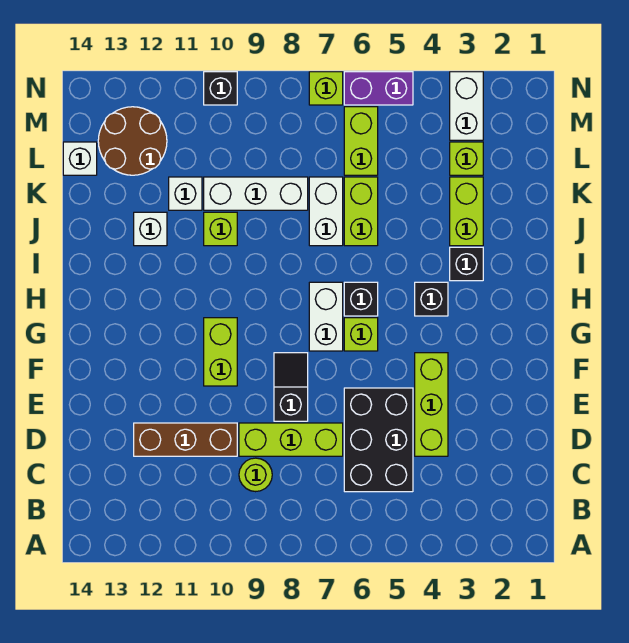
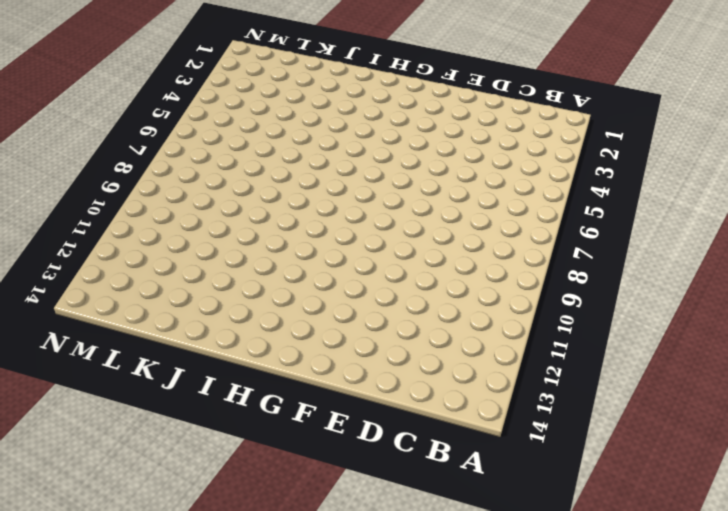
none -> black brick C5:E6 level 1
none -> lime round brick C9 level 1
none -> lime brick D4:F4 level 1

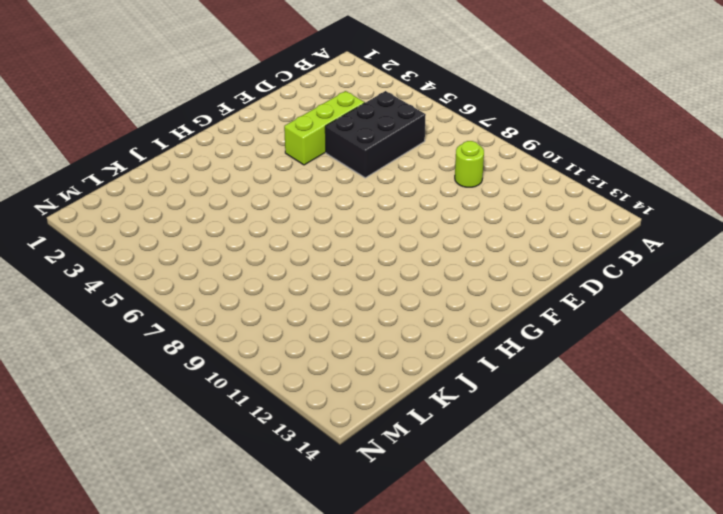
none -> lime brick D7:D9 level 1
none -> brown brick D10:D12 level 1
none -> black slope E8:F8 level 1 top E

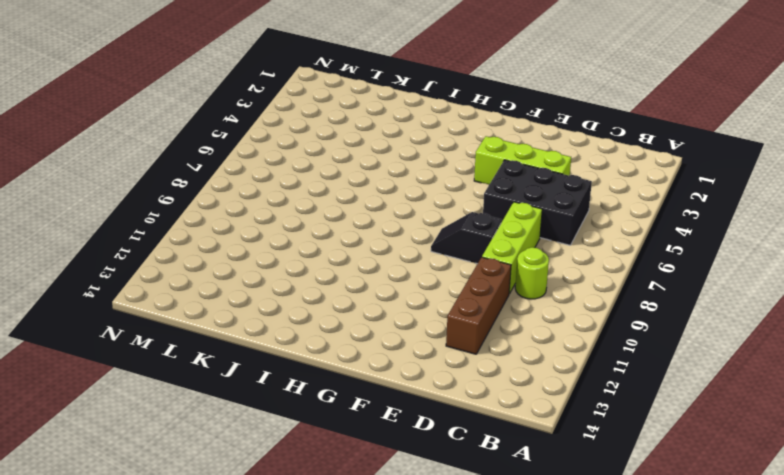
none -> lime brick F10:G10 level 1
none -> lime brick G6 level 1
none -> white brick G7:H7 level 1

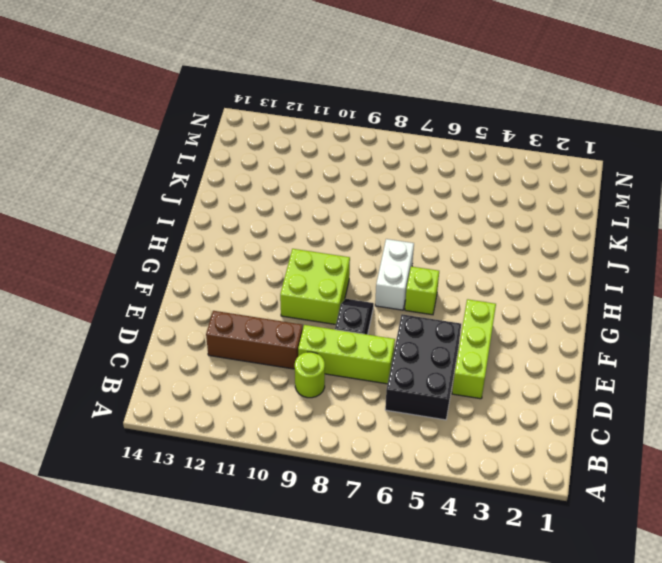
lime brick F9:G10 level 1 -> lime brick F10:G10 level 1
none -> black brick H4 level 1
none -> black brick H6 level 1
none -> black brick I3 level 1

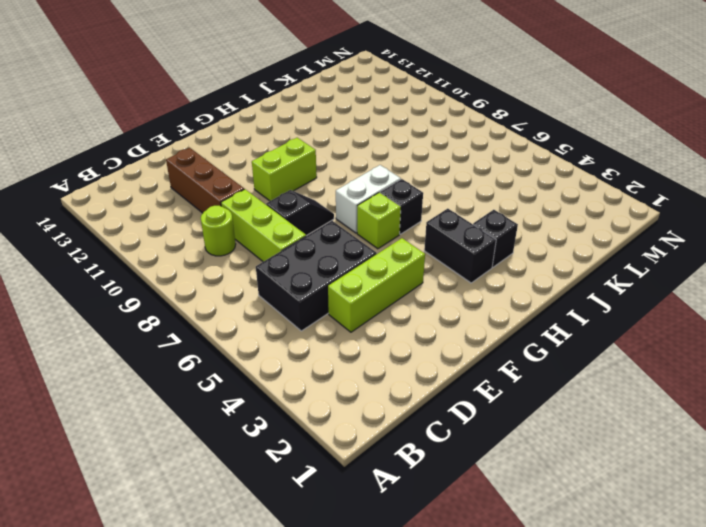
black brick H3:H4 level 1 -> black brick H4 level 1
none -> lime brick J3:K3 level 1
none -> lime brick J6:K6 level 1
none -> white brick J7:K7 level 1

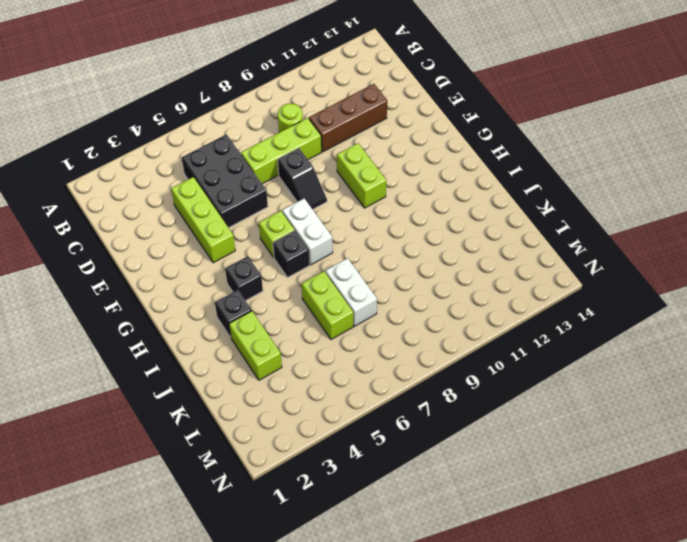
none -> lime brick J10 level 1
none -> white brick J12 level 1
none -> white brick K8:K10 level 1

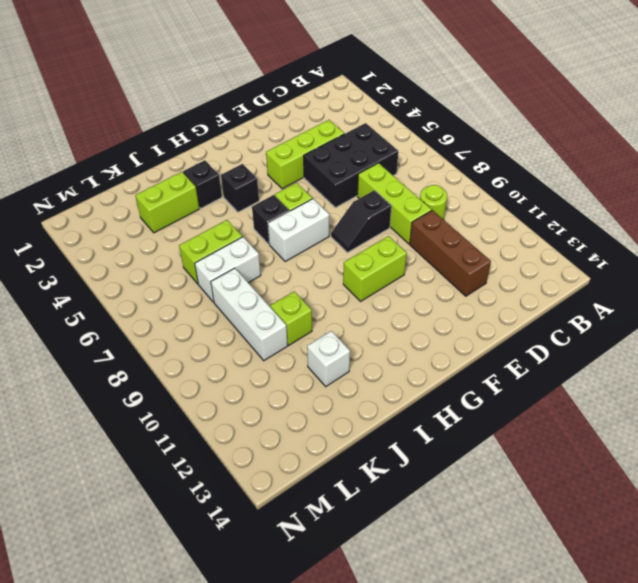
none -> white brick K11 level 1
none -> lime brick L3 level 1
none -> lime brick L6:M6 level 1

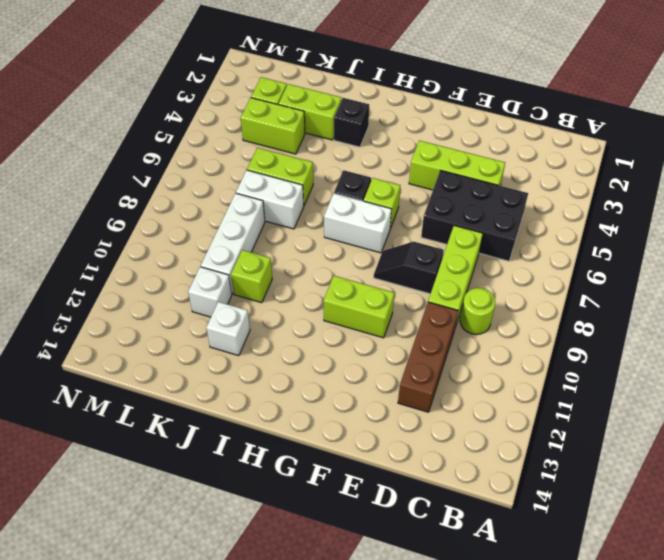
lime brick K4:L4 level 1 -> lime brick L6:M6 level 1
none -> black brick H4 level 1
none -> brown round brick L12:M13 level 1
none -> white brick L14 level 1

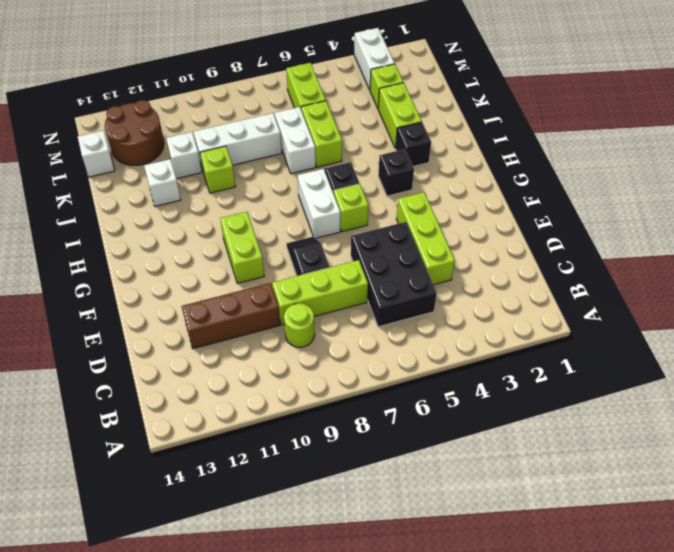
none -> purple brick N5:N6 level 1
none -> lime brick N7 level 1
none -> black brick N10 level 1

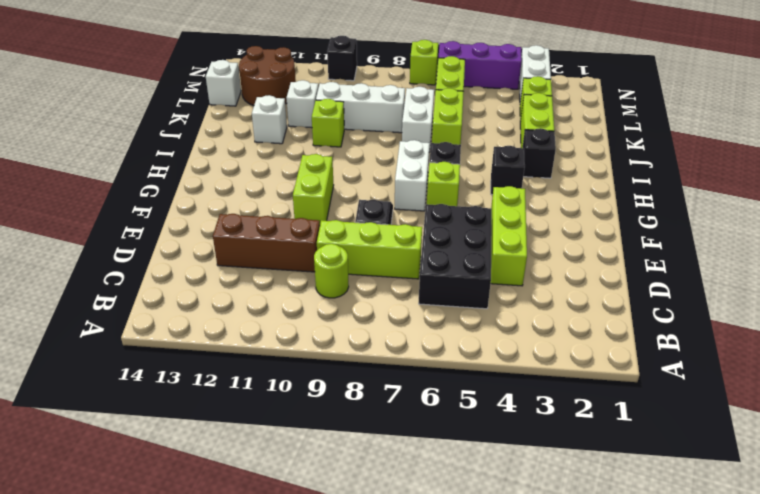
purple brick N4:N6 level 1 -> purple brick N5:N6 level 1

